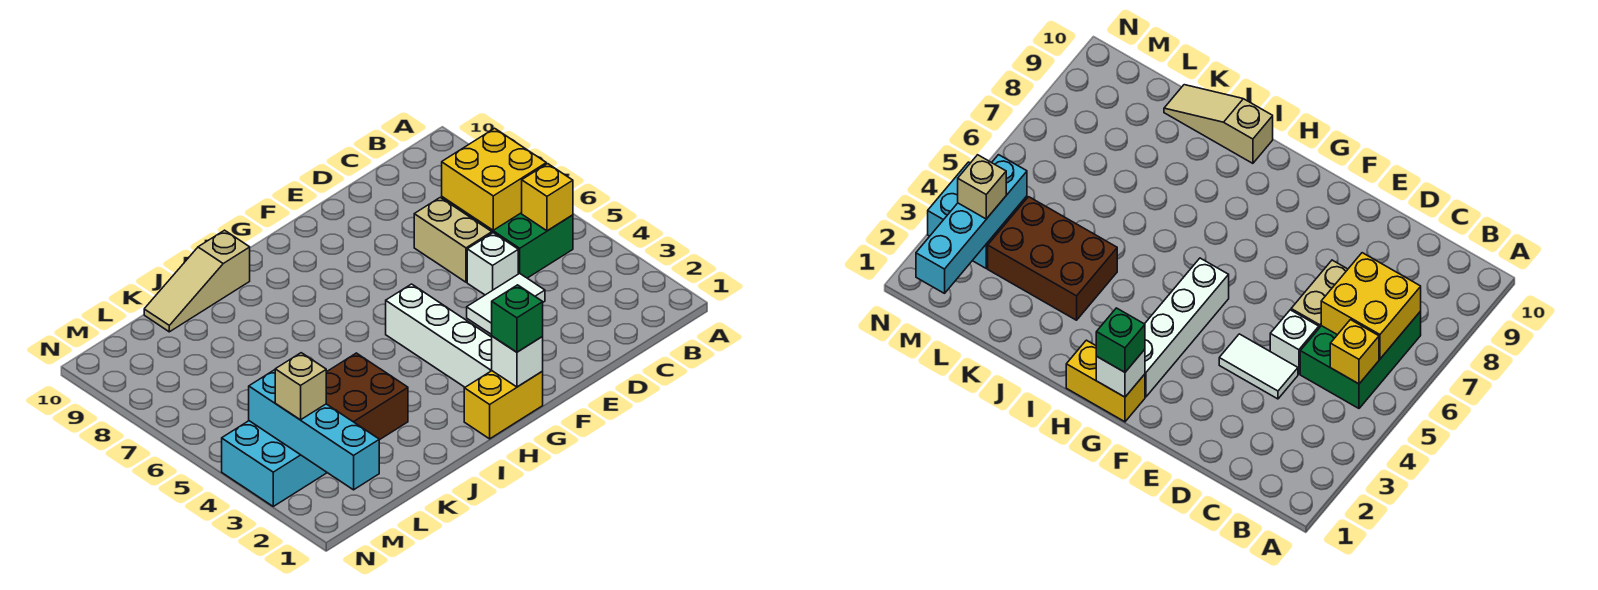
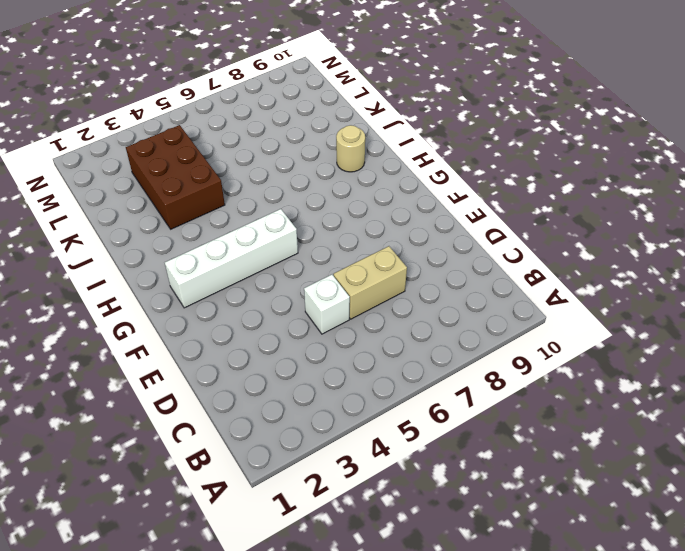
tan round brick I9 level 1 -> none
none -> green brick B5:C7 level 1
none -> white tile D4:E4 level 1
none -> yellow brick G1:H1 level 1

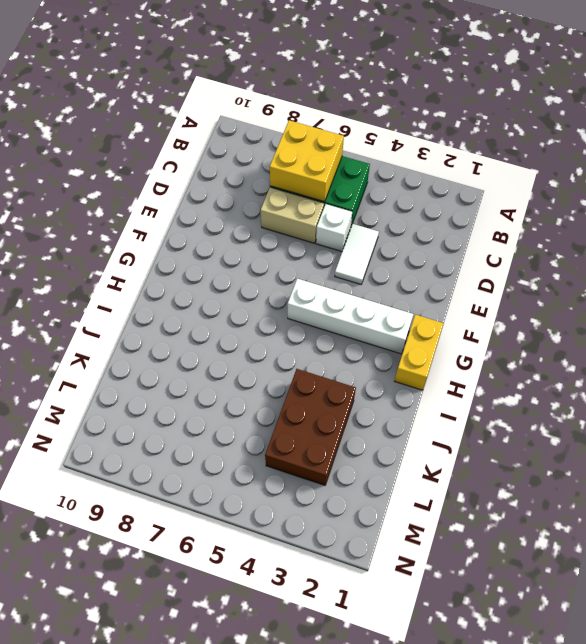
none -> tan slope I10:K10 level 1 top I
none -> cyan brick M3:N4 level 1
none -> yellow brick B5 level 2

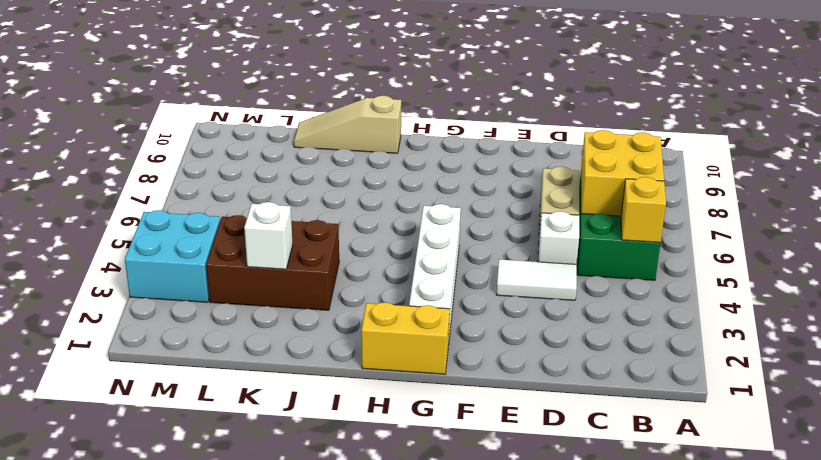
white brick K3 level 2 -> white brick G1 level 2
none -> cyan brick M1:M4 level 2
none -> green brick G1 level 3
none -> tan brick M3 level 3

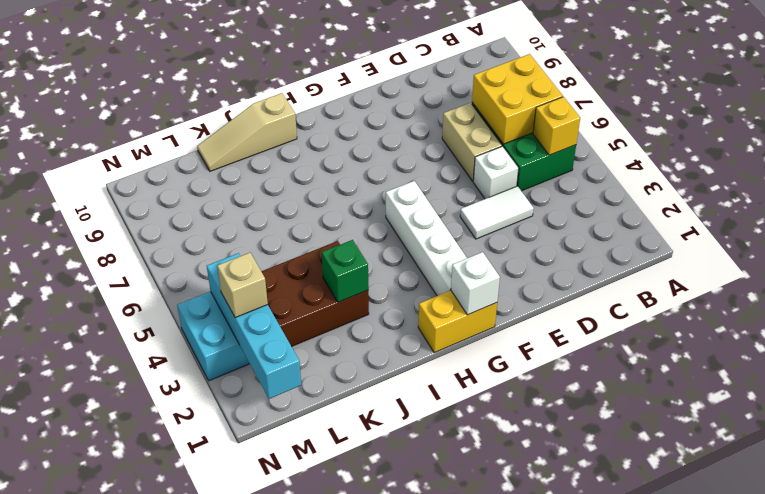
green brick J3 level 2 -> green brick G1 level 3

